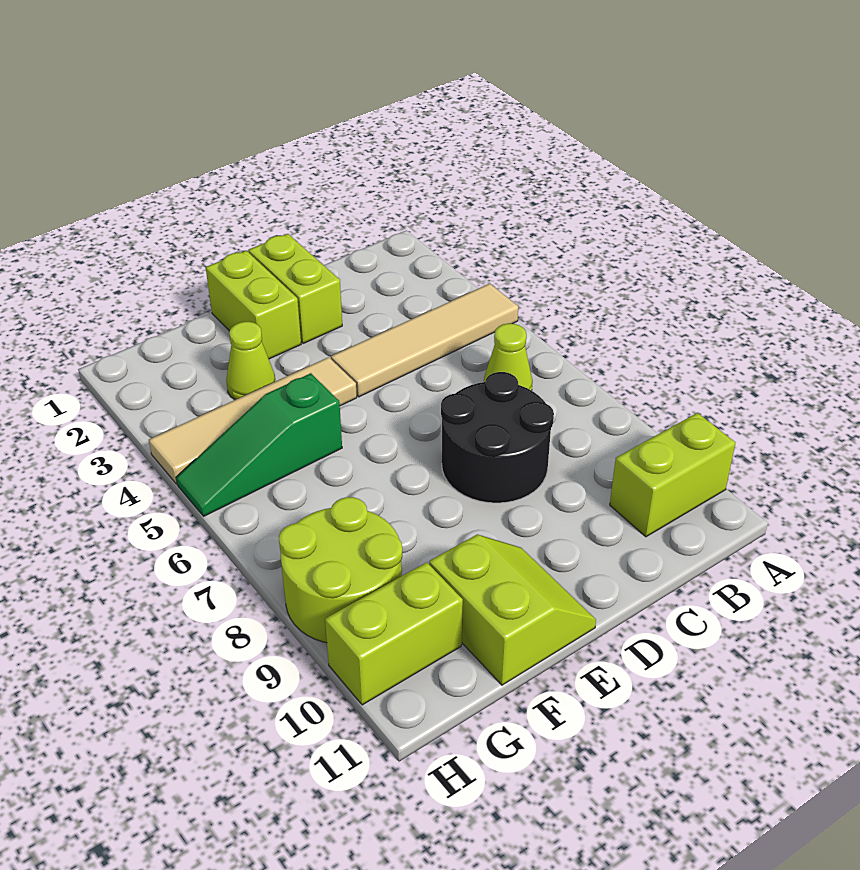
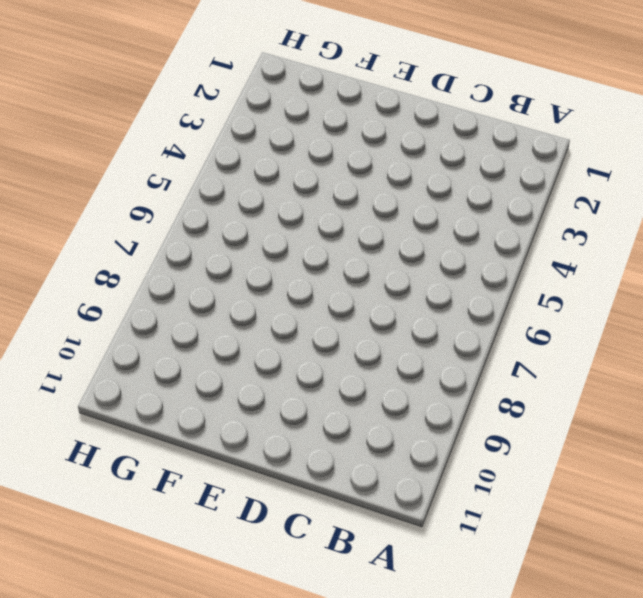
none -> tan tile A4:D4 level 1
none -> lime brick A10:B10 level 1
none -> lime cone B6 level 1

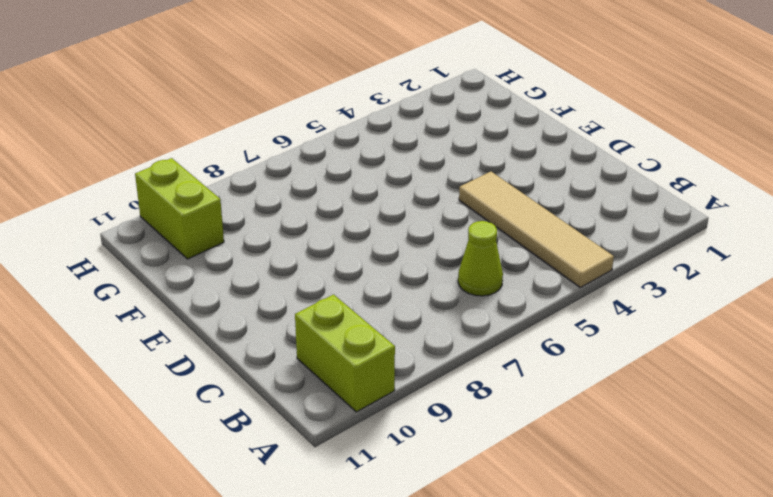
none -> black round brick C7:D8 level 1
none -> lime brick D1:D2 level 1
none -> lime brick E1:E2 level 1

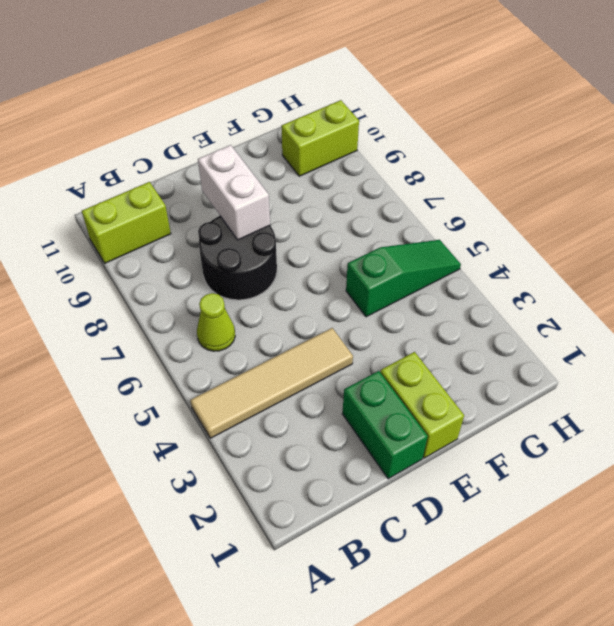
green brick D1:D2 level 1 -> lime brick D1:D2 level 1
white brick D8:D9 level 2 -> none
none -> tan tile E4:H4 level 1
none -> lime slope E10:F11 level 1 top F
none -> lime cone F3 level 1

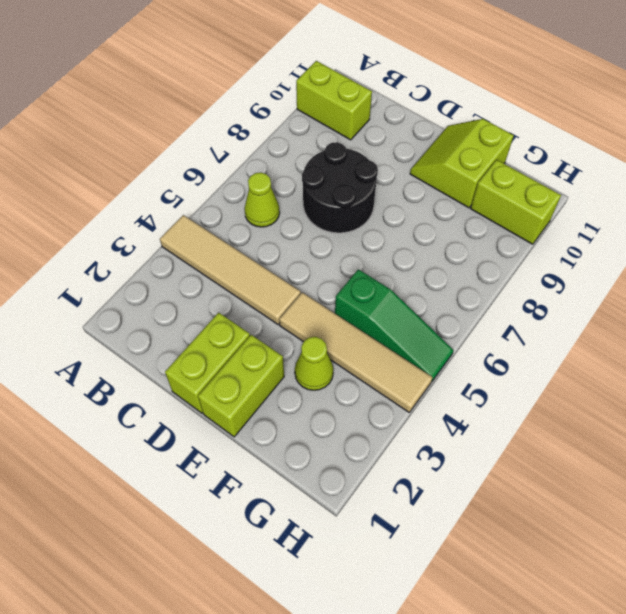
none -> lime round brick G8:H9 level 1

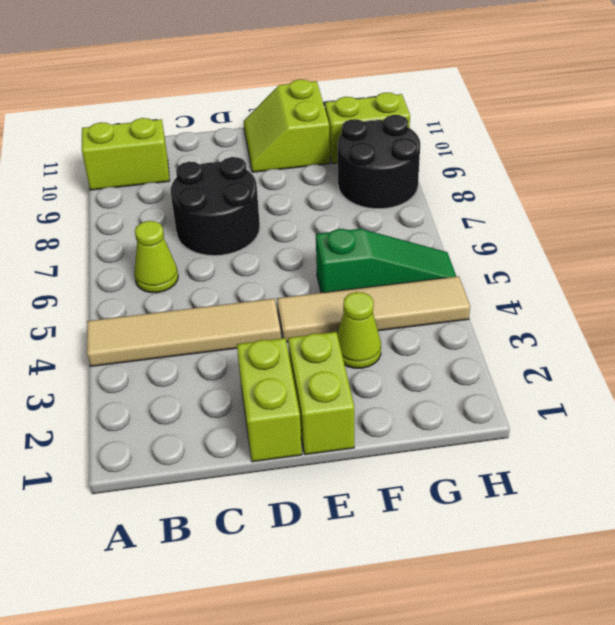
black round brick G8:H9 level 1 -> lime round brick G8:H9 level 1

